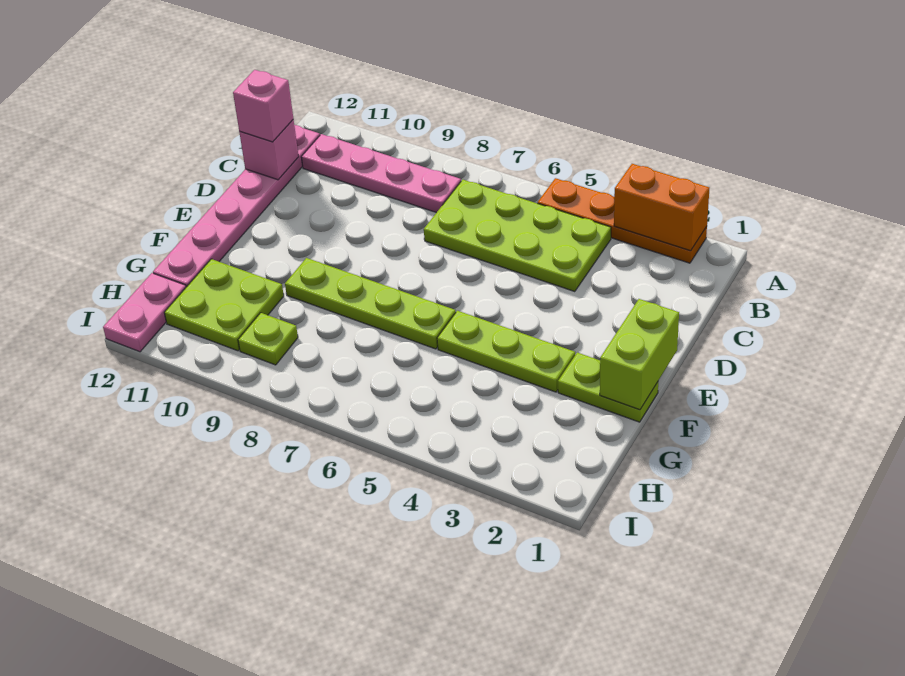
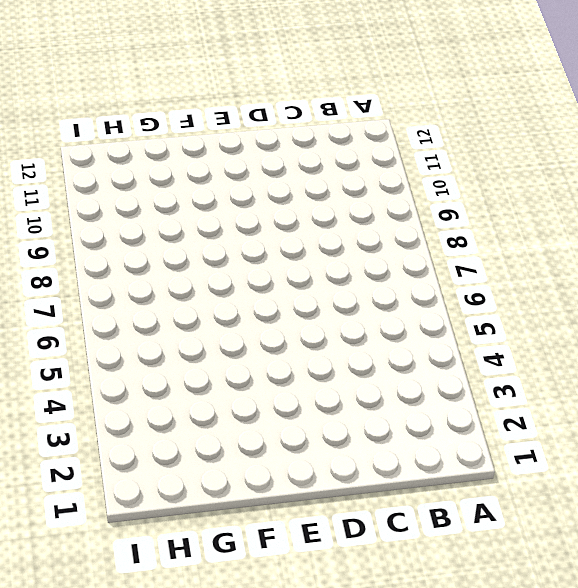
none -> orange plate A2:A5 level 1
none -> lime plate B4:C7 level 1
none -> pink plate B8:B11 level 1

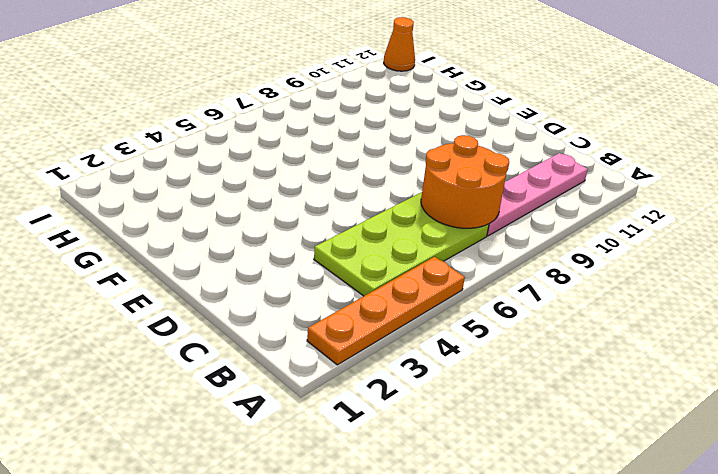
orange round brick B7:C8 level 2 -> none
orange cone I12 level 1 -> pink plate H12:I12 level 1
none -> pink plate B12:G12 level 1
none -> lime plate F1:F2 level 1
none -> lime plate F3:F5 level 1

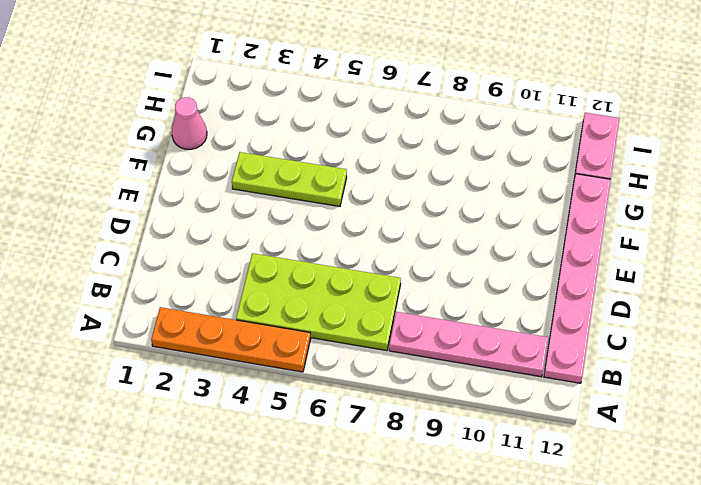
pink cone G1 level 1 -> none
none -> lime plate F1:F2 level 1
none -> lime plate F6:F9 level 1
none -> lime plate G10:H11 level 1

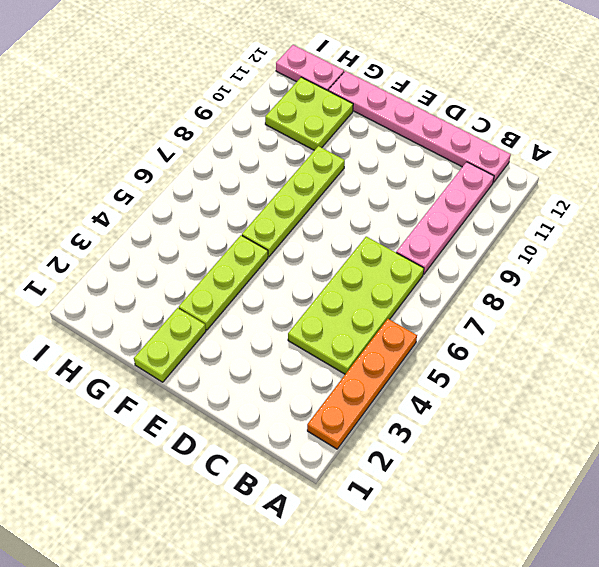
none -> lime plate H9 level 1
none -> orange brick A2:A3 level 2
none -> pink brick C12 level 2

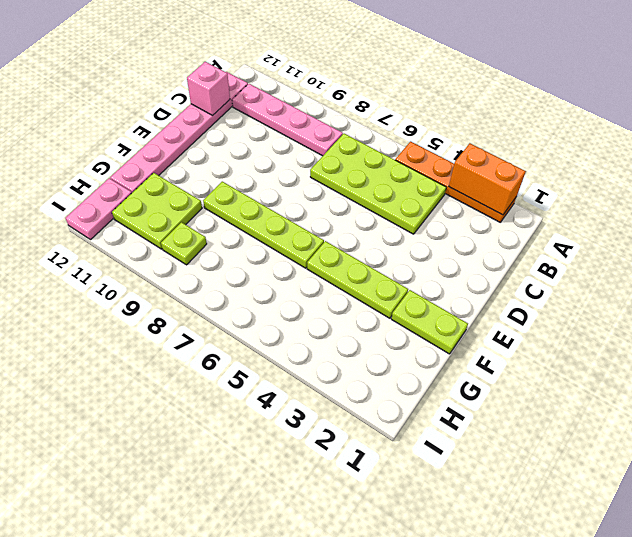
none -> lime brick E1:F1 level 2
none -> pink brick C12 level 3

